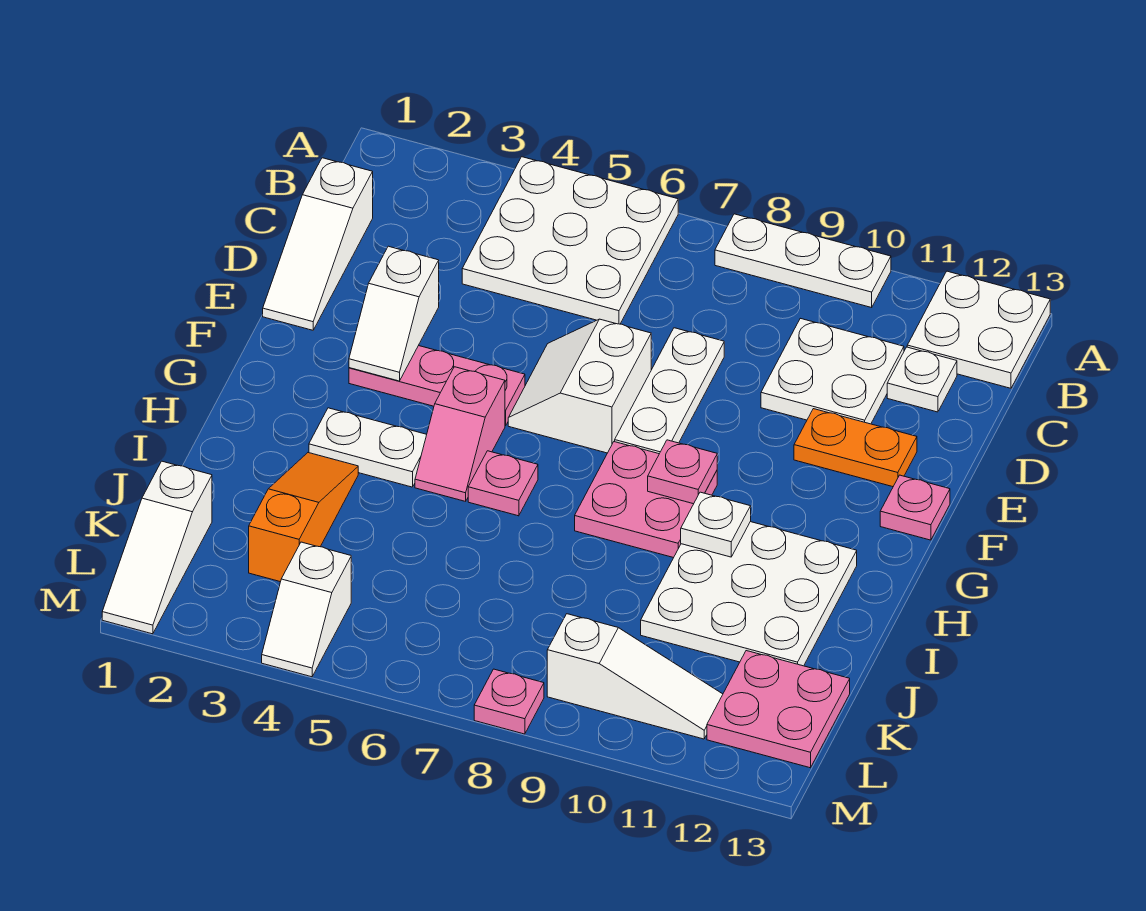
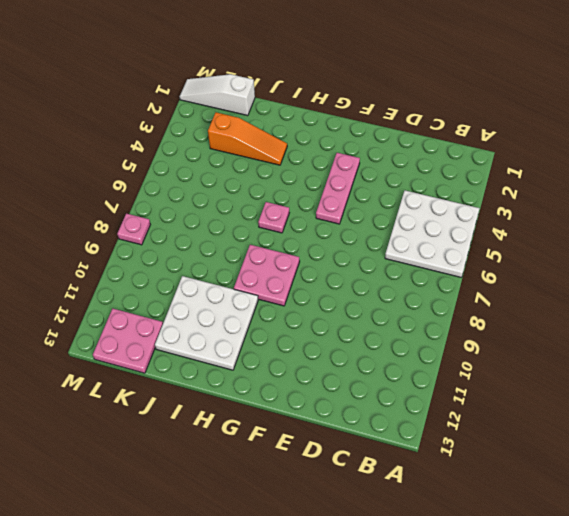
none -> white plate A8:A10 level 1
none -> white plate A12:B13 level 1
none -> white slope C1:E1 level 1 top C

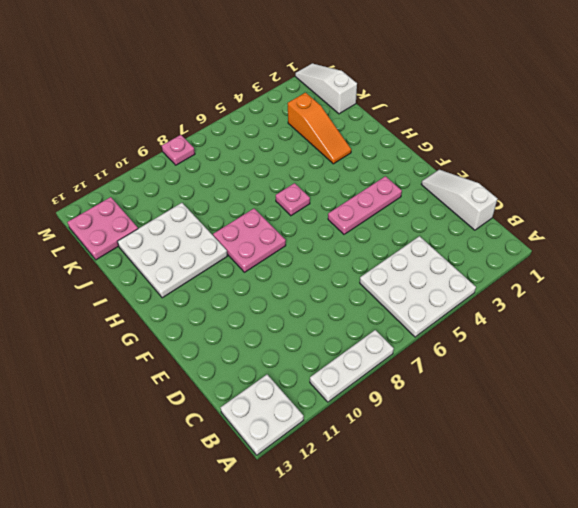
none -> white plate C10:D11 level 1
none -> white plate C12 level 1
none -> white plate D8:F8 level 1

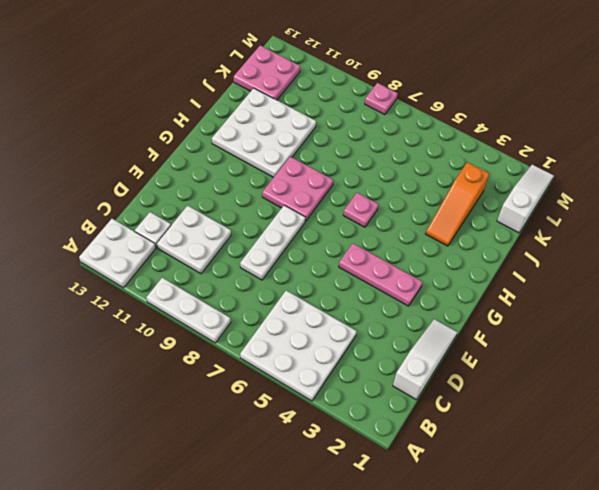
none -> white slope E6:F7 level 1 top 7
none -> orange plate E11:E12 level 1
none -> pink plate F13 level 1

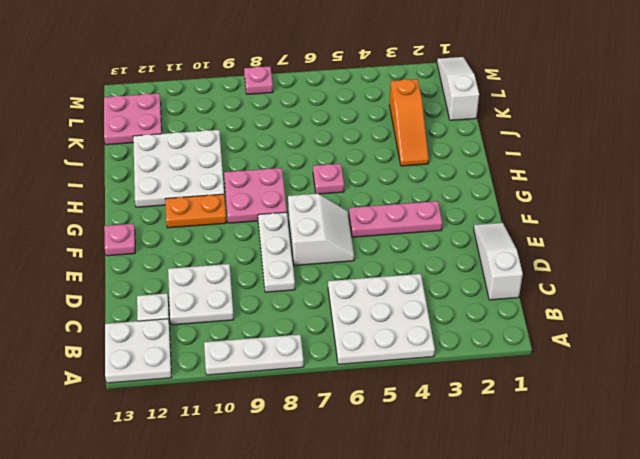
orange plate G10:G11 level 1 -> orange plate E11:E12 level 1
none -> pink slope G5:H5 level 1 top G
none -> white plate H3:H4 level 1
none -> white slope L4:M4 level 1 top L

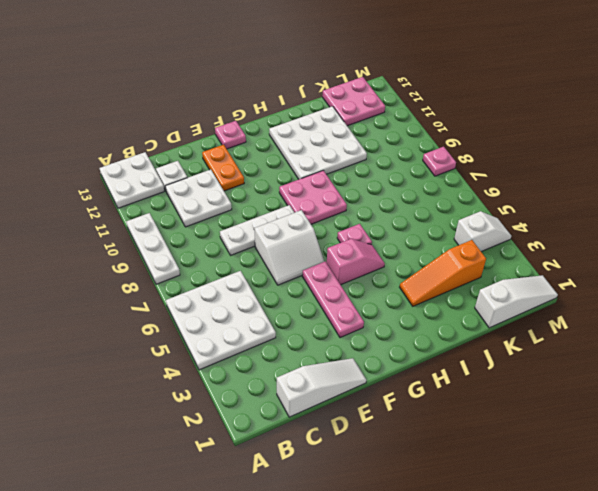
none -> white plate H3:H4 level 1
none -> white slope L9:L11 level 1 top 9
none -> white slope E3:F3 level 2 top E

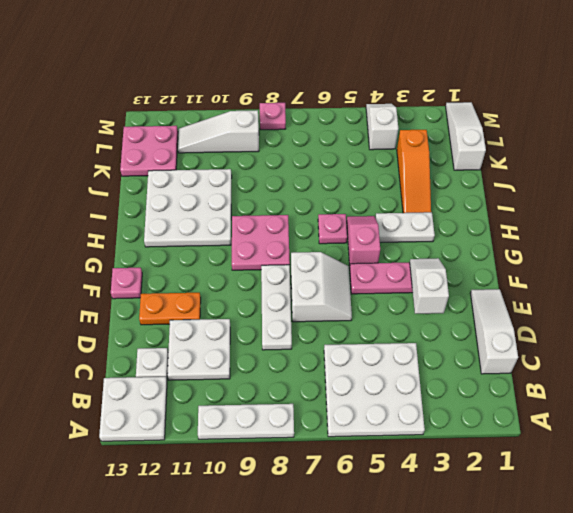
none -> pink plate G9 level 2
none -> white plate H10 level 2

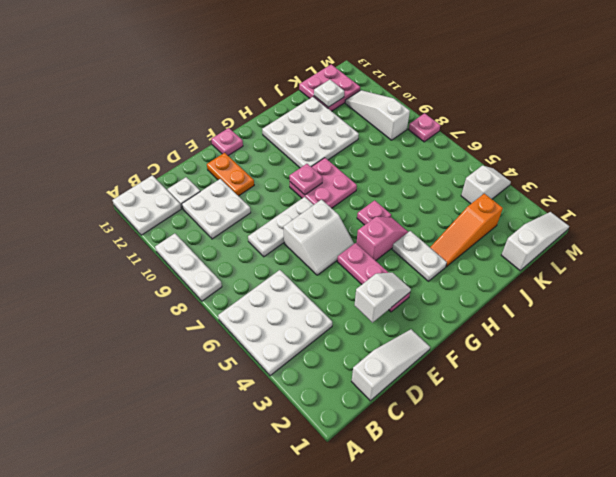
white plate K12 level 2 -> white plate H10 level 2

